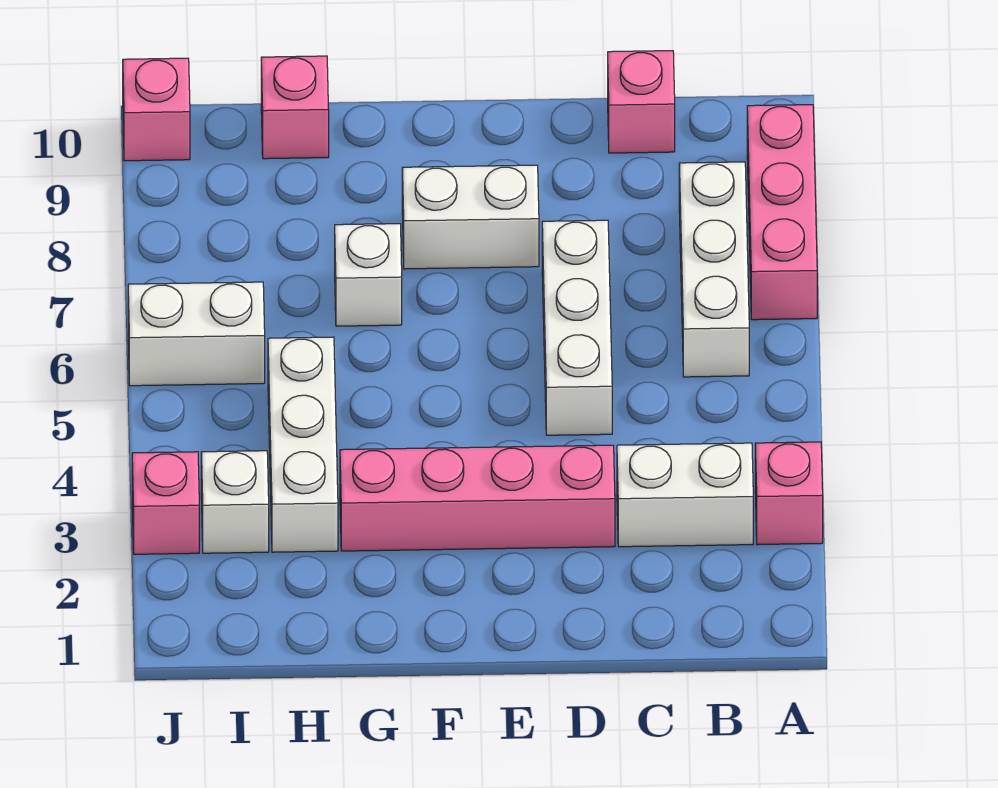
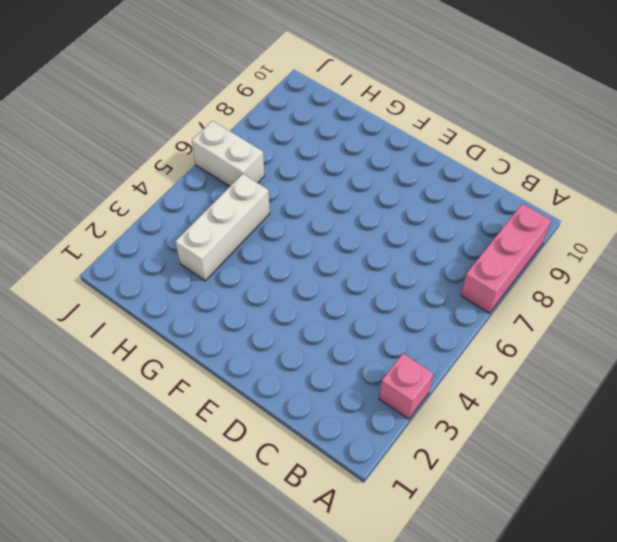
none -> white brick B3:C3 level 1
none -> white brick B6:B8 level 1
none -> pink brick C10 level 1

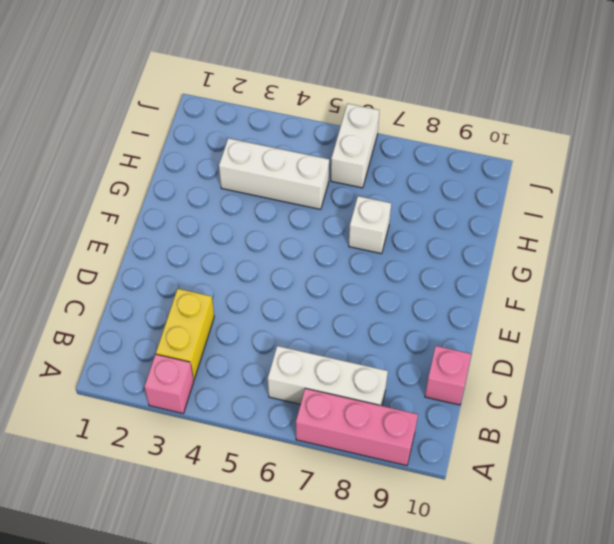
yellow brick B3:C3 level 1 -> white brick B3:C3 level 1
none -> pink brick D3:G3 level 1
none -> white brick D5:D7 level 1
none -> white brick E8:F8 level 1

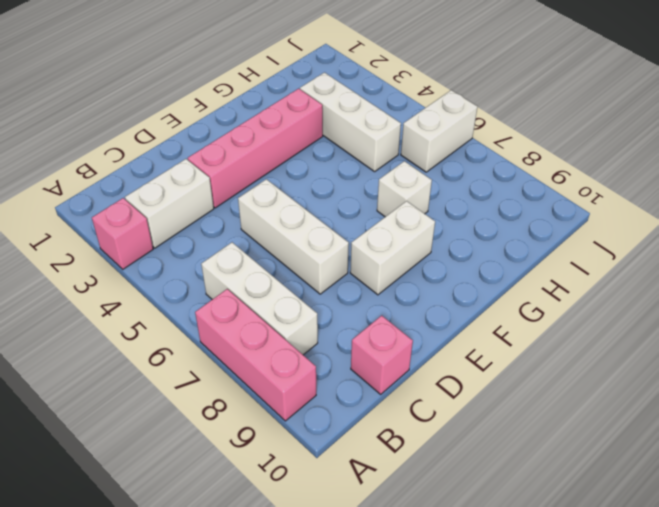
none -> pink brick H10 level 1
none -> white brick I3 level 1
none -> pink brick J3 level 1

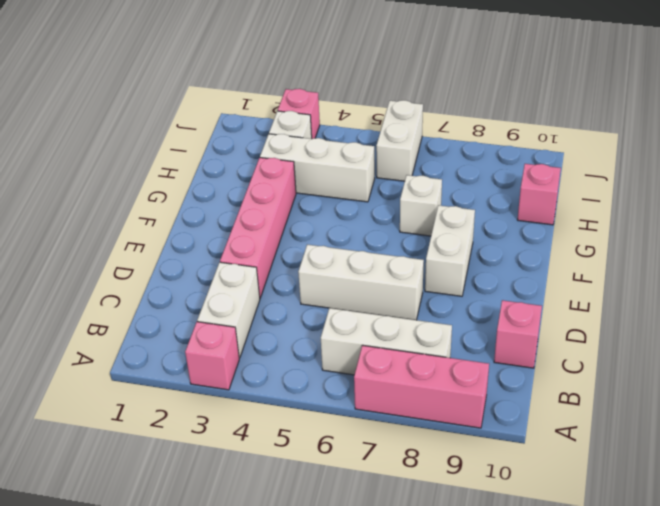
none -> pink brick J10 level 1

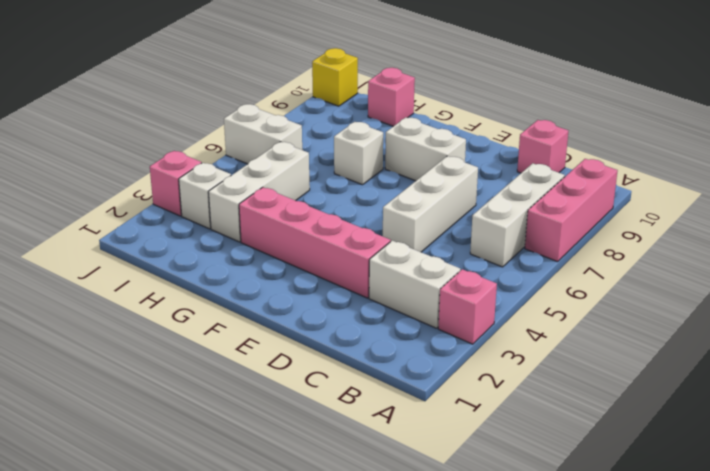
yellow brick J10 level 1 -> pink brick J10 level 1

